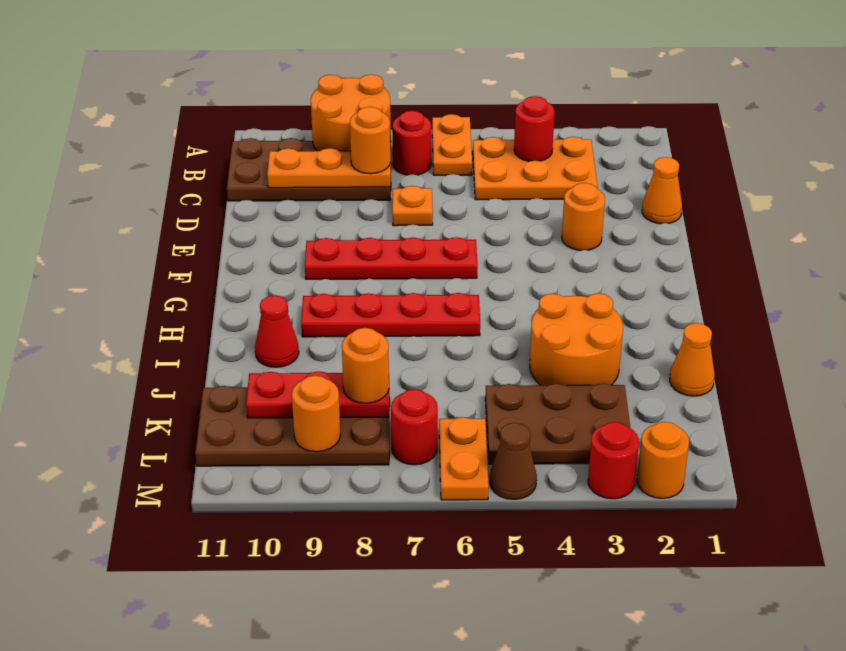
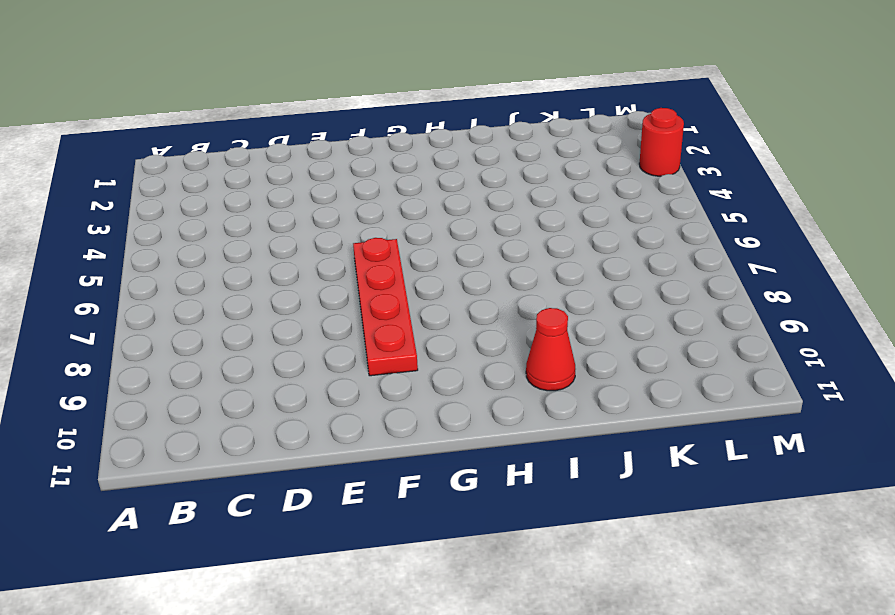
none -> orange plate A6:B6 level 1
none -> orange plate B3:C5 level 1
none -> red round brick B7 level 1

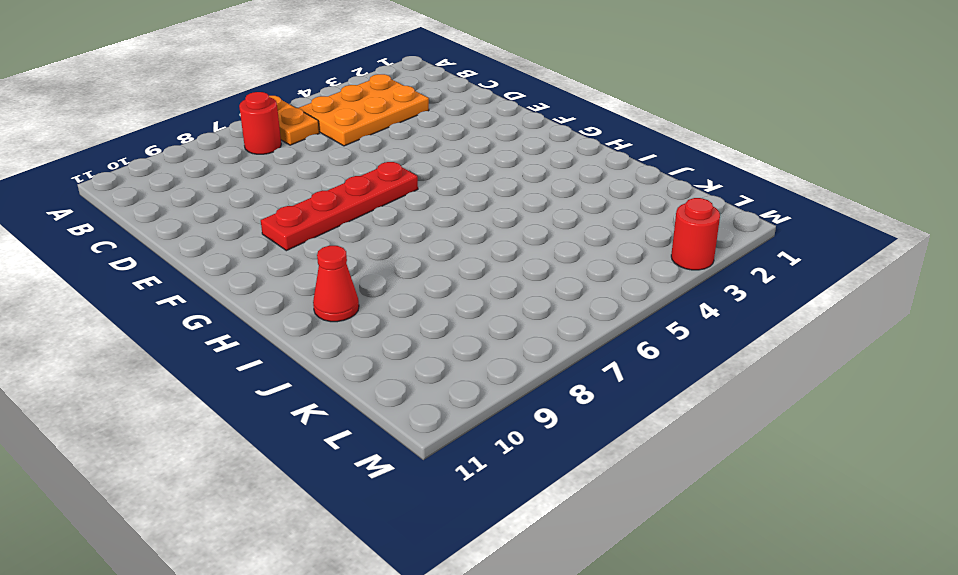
none -> brown plate B8:C11 level 1
none -> orange cone D1 level 1
none -> orange plate D7 level 1

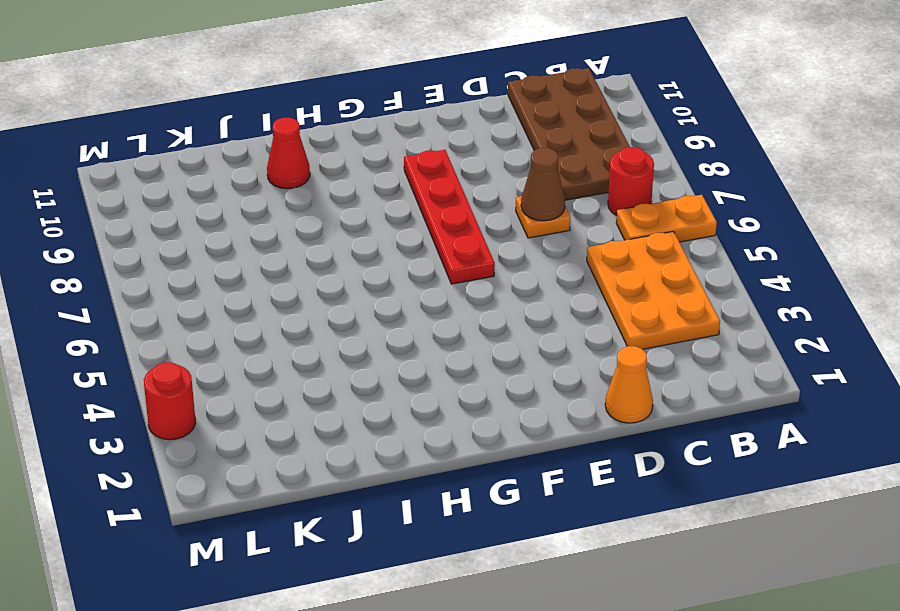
brown cone D7 level 2 -> brown cone M5 level 1
none -> orange round brick E3 level 1
none -> red plate H6:H9 level 1
none -> orange round brick I3:J4 level 1

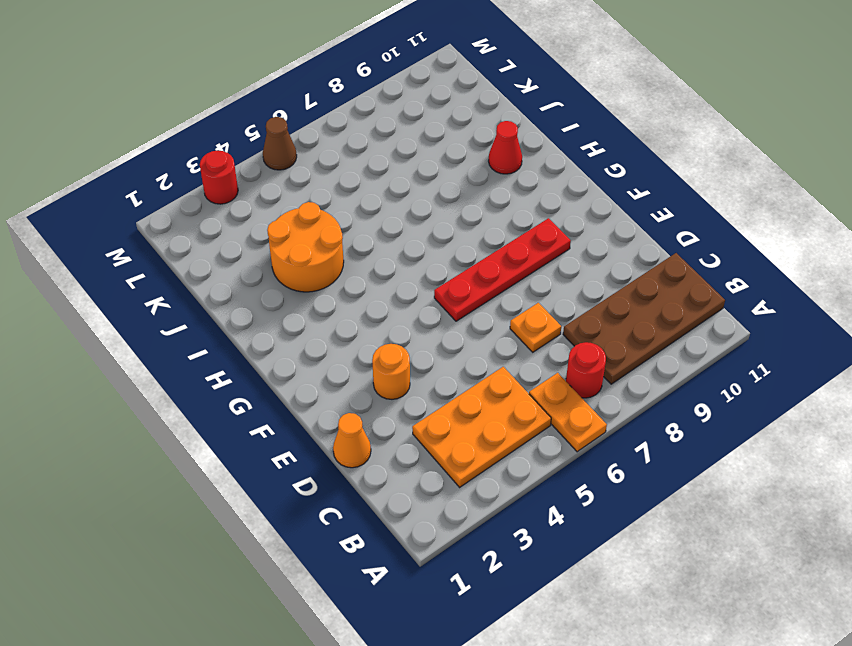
none -> red plate H6:H9 level 1
none -> orange cone J1 level 1
none -> brown plate K3:L5 level 1

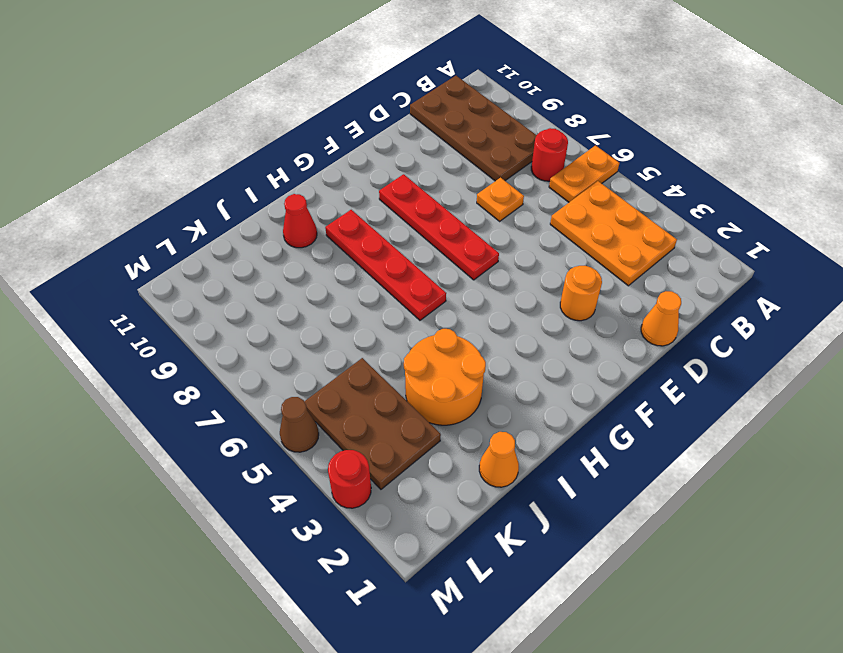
none -> brown plate K8:L11 level 1
none -> orange plate L6:M6 level 1
none -> red round brick L7 level 1

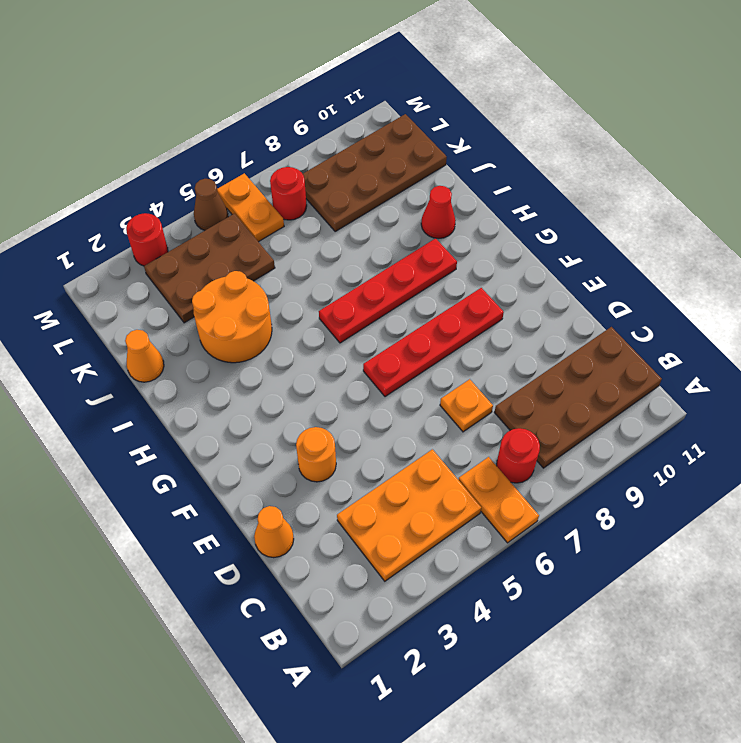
none -> orange round brick M2 level 1
none -> orange round brick A8:B9 level 2
none -> red round brick B4 level 2

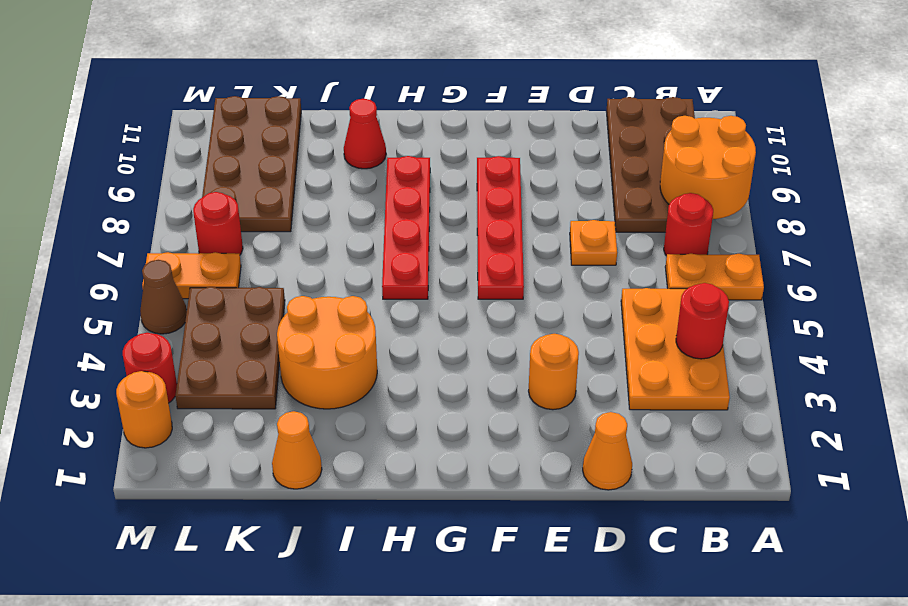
none -> orange plate C8:C10 level 2
none -> red plate K8:K10 level 2
none -> orange round brick L9 level 2

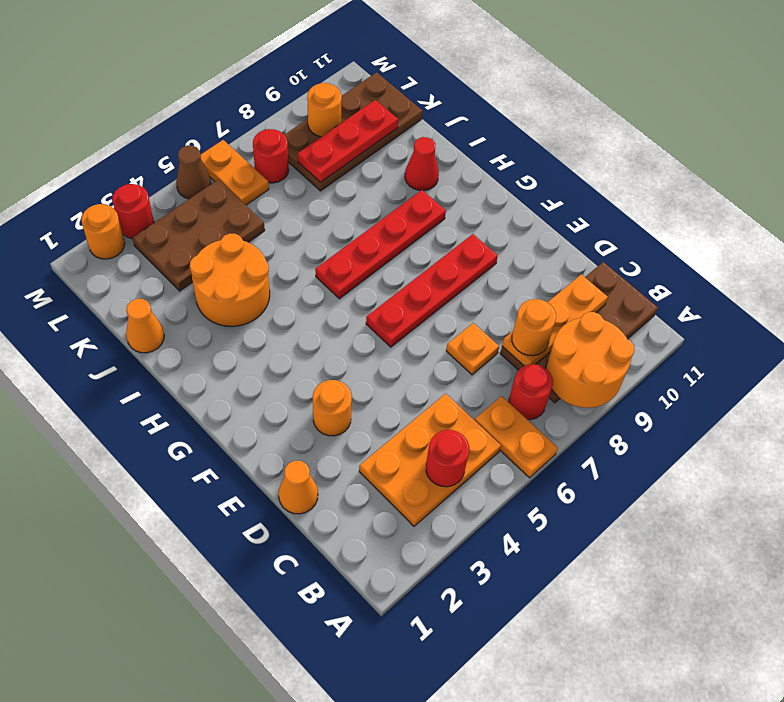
none -> orange round brick K8 level 3

